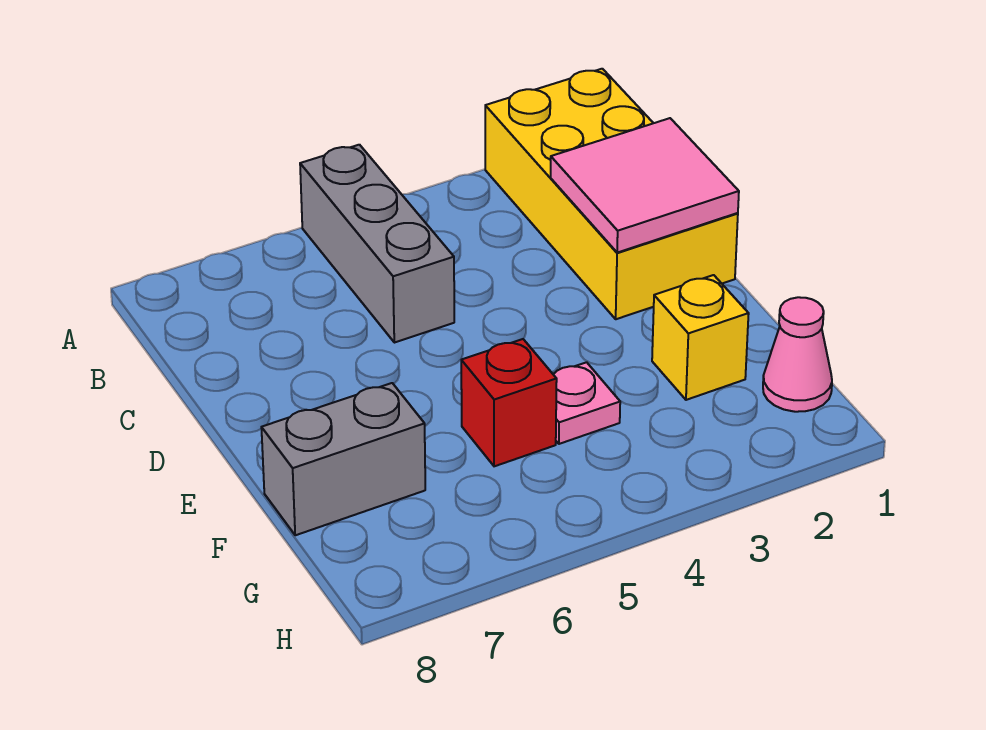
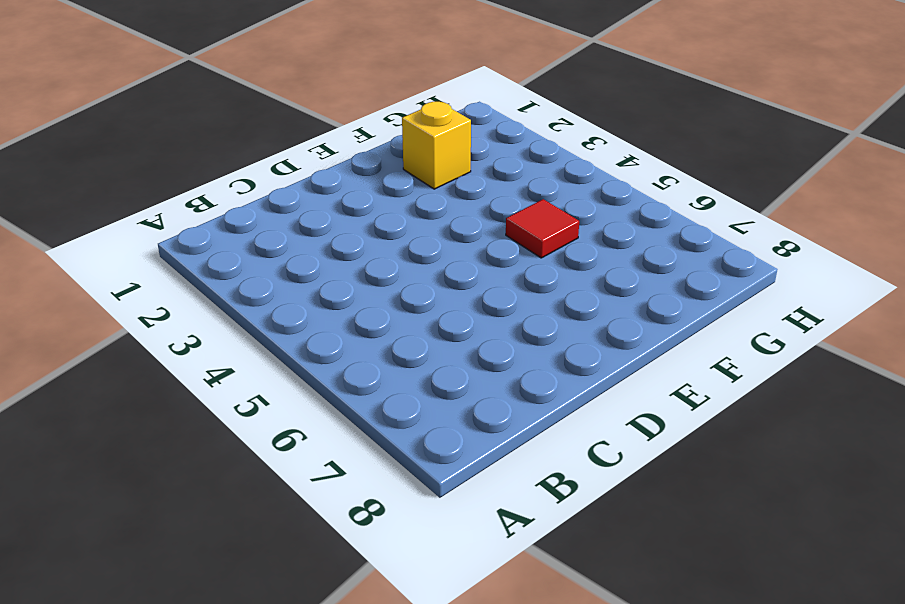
red tile F5 level 1 -> red brick F5 level 1
none -> yellow brick A1:D2 level 1
none -> grey brick A5:C5 level 1

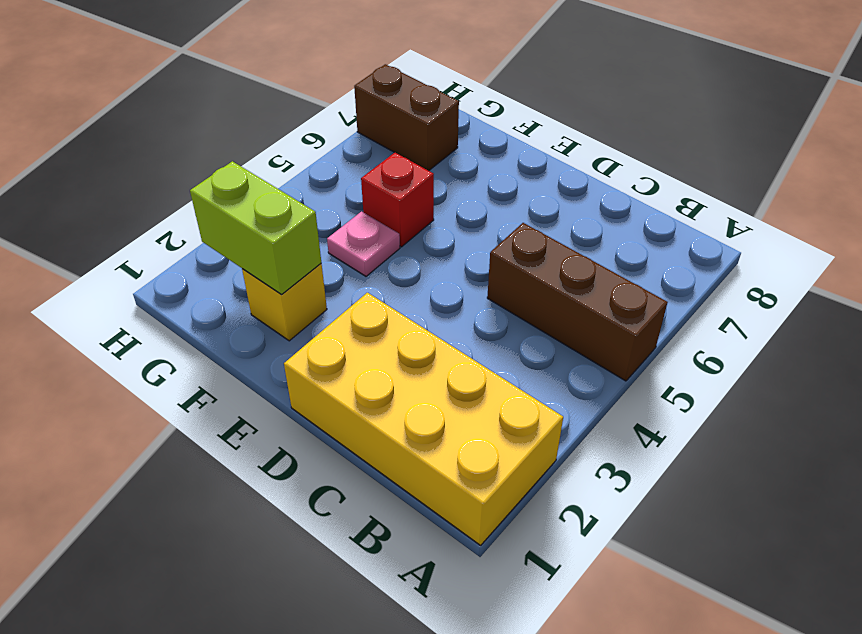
brown brick A5:C5 level 1 -> grey brick A5:C5 level 1
lime brick F2:G2 level 2 -> none
brown brick G7:H7 level 1 -> none
none -> grey brick F7:F8 level 1
none -> pink cone G1 level 1

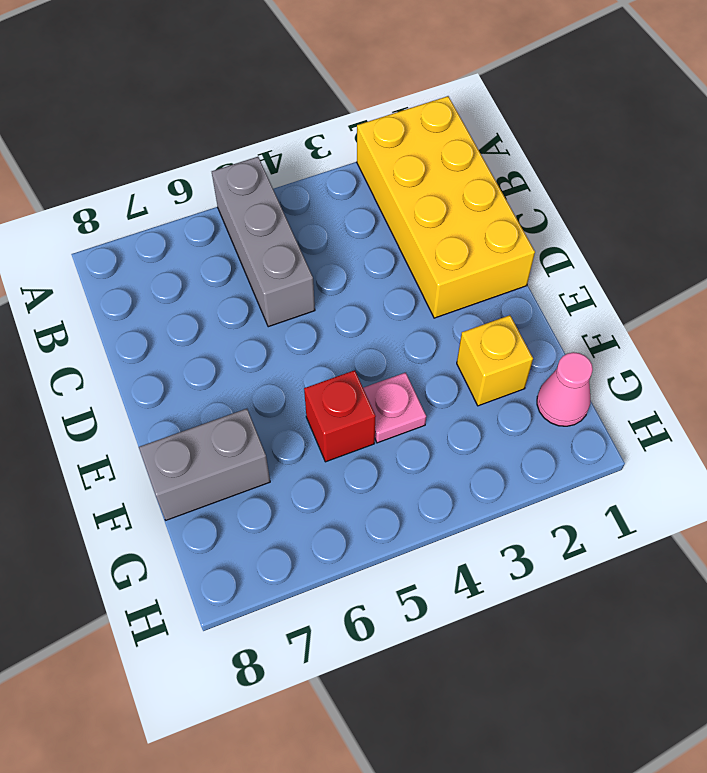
none -> pink tile C1:D2 level 2

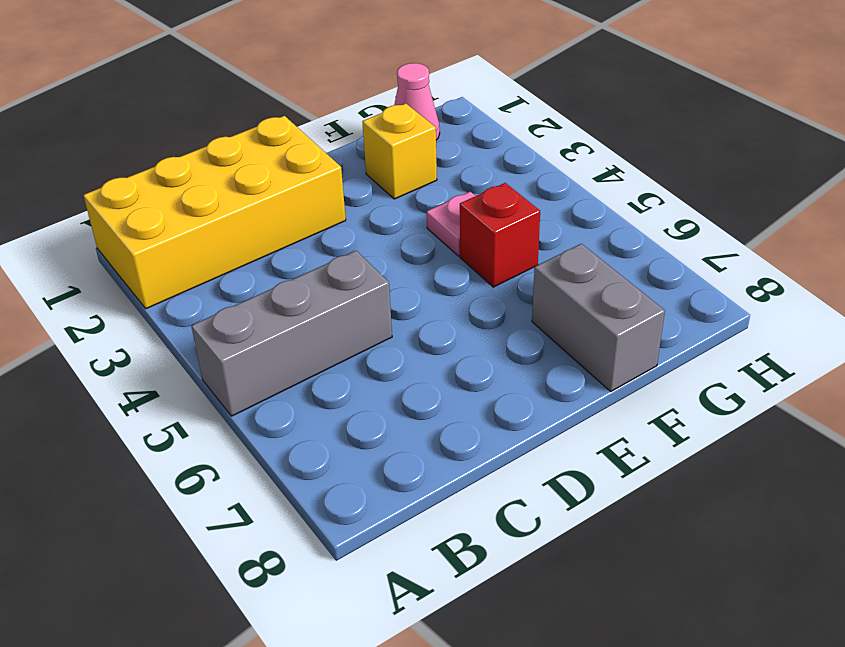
none -> pink tile C1:D2 level 2

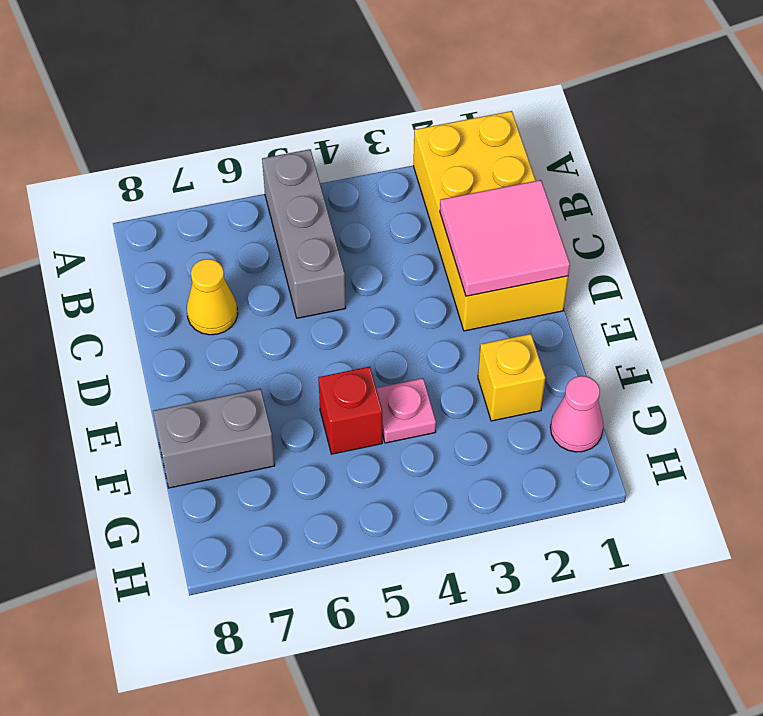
yellow cone C7 level 1 -> none

